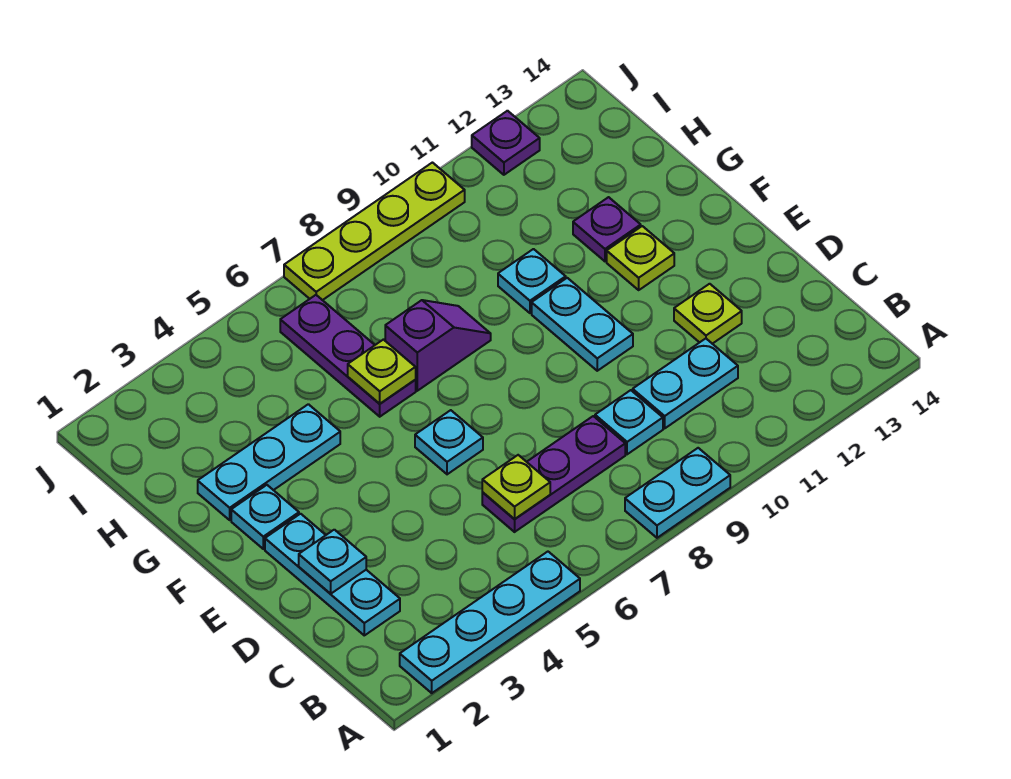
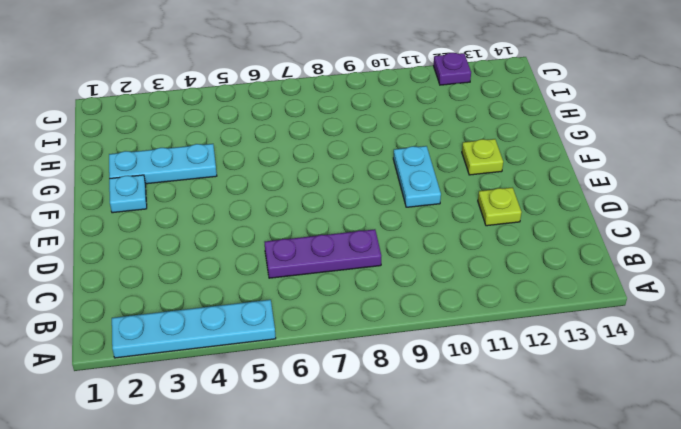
none -> cyan plate A8:A9 level 1
none -> cyan plate C2:E2 level 1
none -> cyan plate C9 level 1

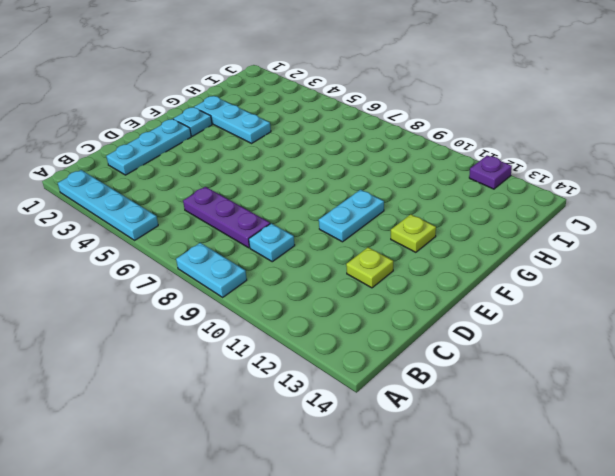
none -> cyan plate C10:C11 level 1
none -> cyan plate E6 level 1
none -> purple plate G6:I6 level 1

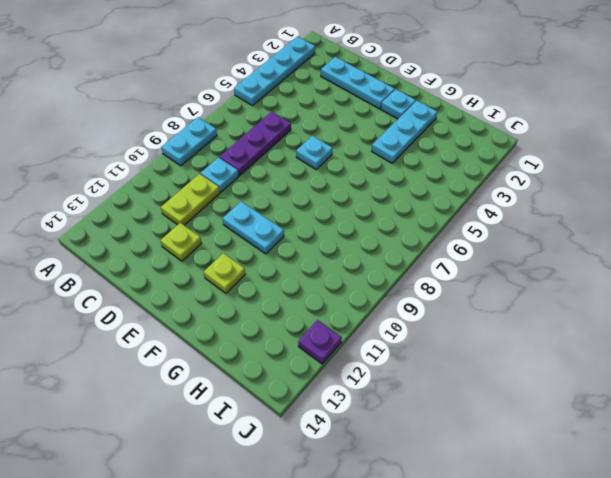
lime plate C10:C11 level 1 -> cyan plate C10:C11 level 1
none -> purple plate G6:I6 level 1
none -> purple slope G7:G8 level 1 top 7
none -> cyan plate G10 level 1

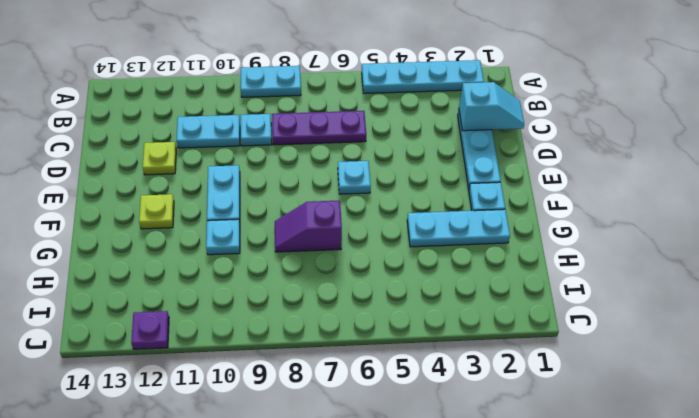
cyan slope C1:C2 level 2 top 2 -> none
none -> purple plate G6:I6 level 1
none -> purple plate G12 level 1
none -> lime plate J7:J10 level 1

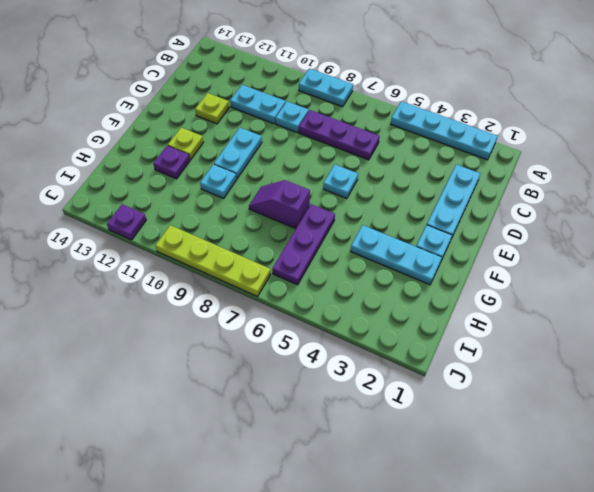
none -> lime plate C6 level 2
none -> cyan plate D2 level 2
none -> lime plate G6 level 2

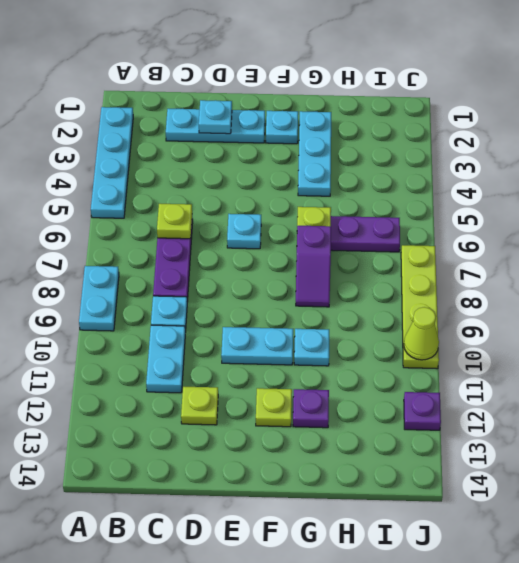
lime cone J10 level 2 -> none

